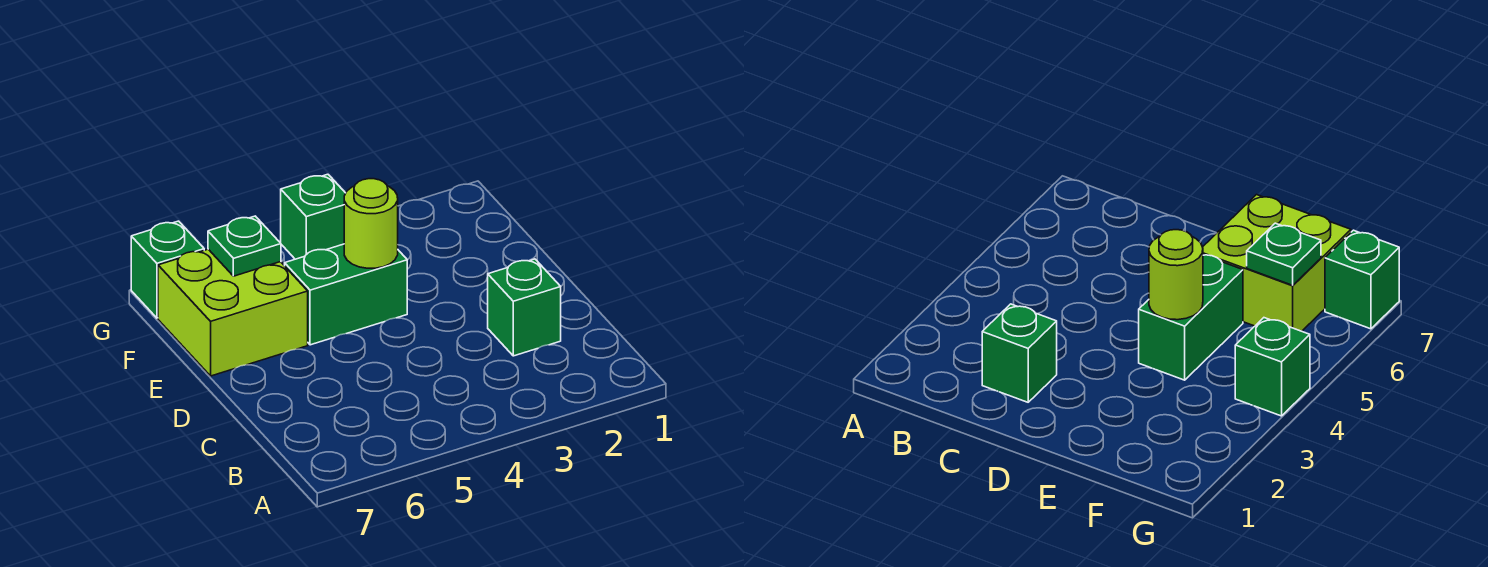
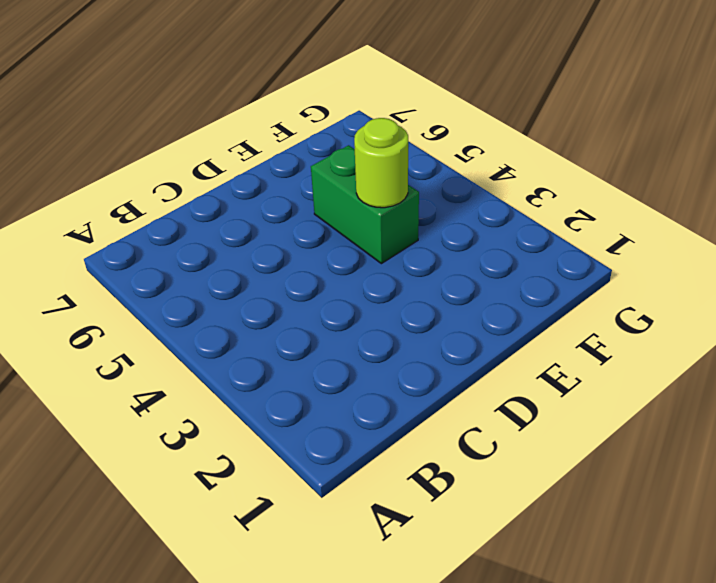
none -> green brick C2 level 1
none -> lime brick E6:F7 level 1

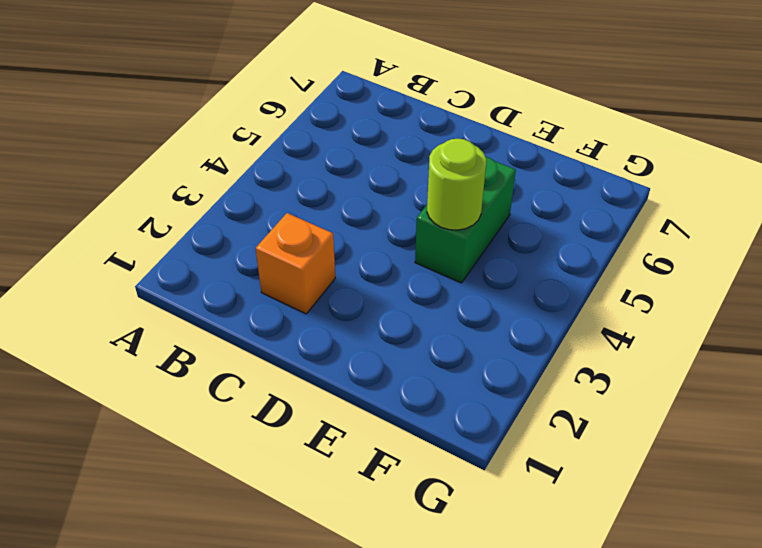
orange brick C2 level 1 -> green brick C2 level 1
none -> lime brick E6:F7 level 1
none -> green brick G4 level 1

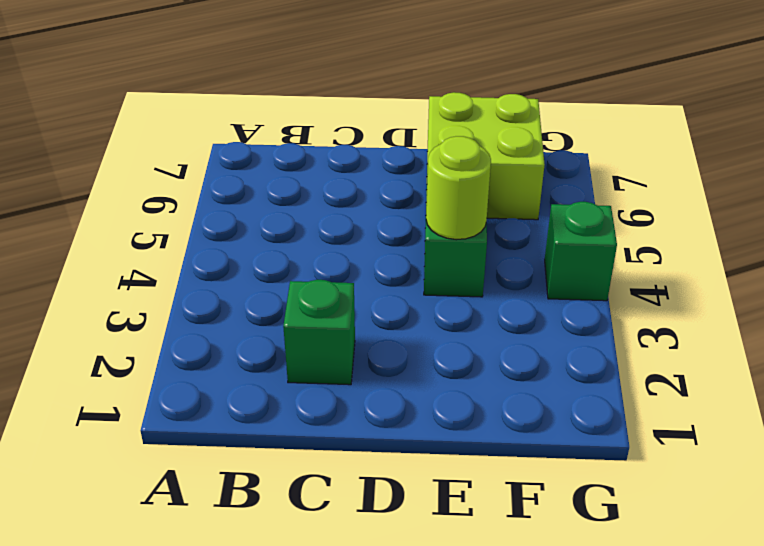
none -> green brick G7 level 1
none -> green plate F6 level 2

